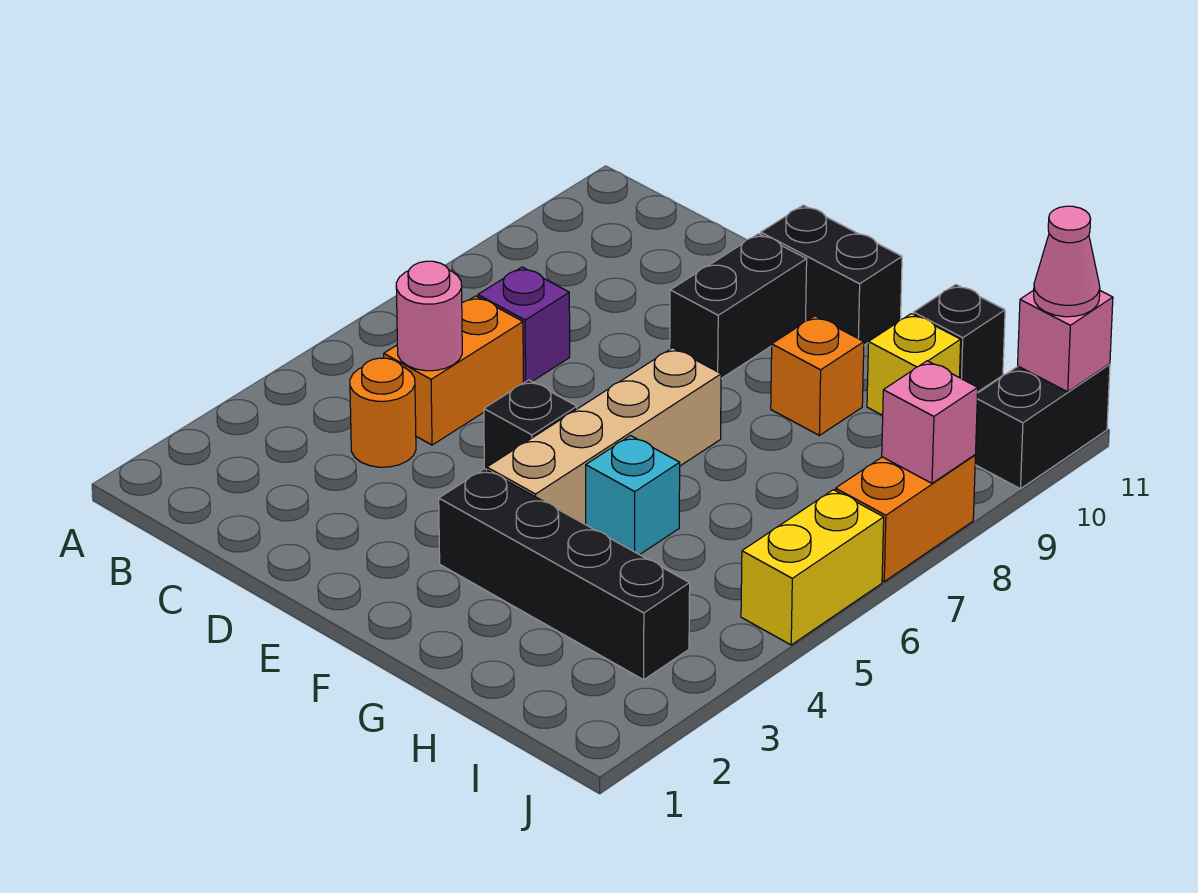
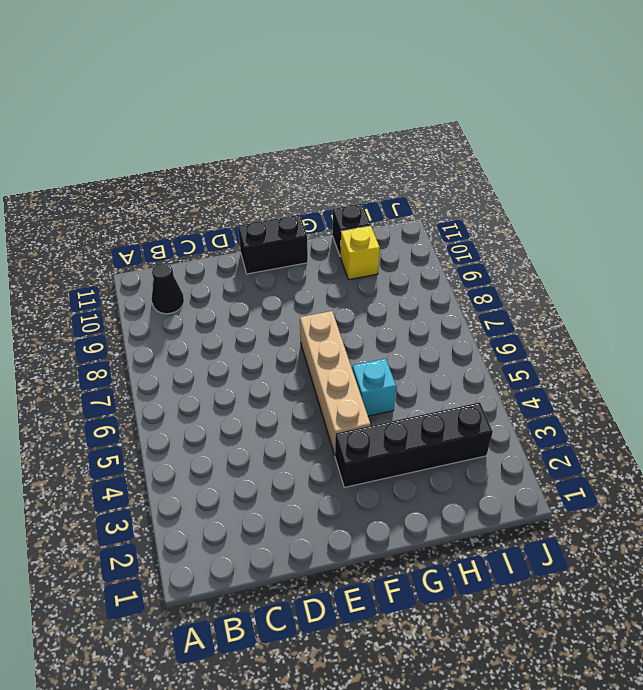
black cone B10 level 1 -> none
none -> orange round brick C4 level 1
none -> orange brick C5:C6 level 1
none -> purple brick C7 level 1

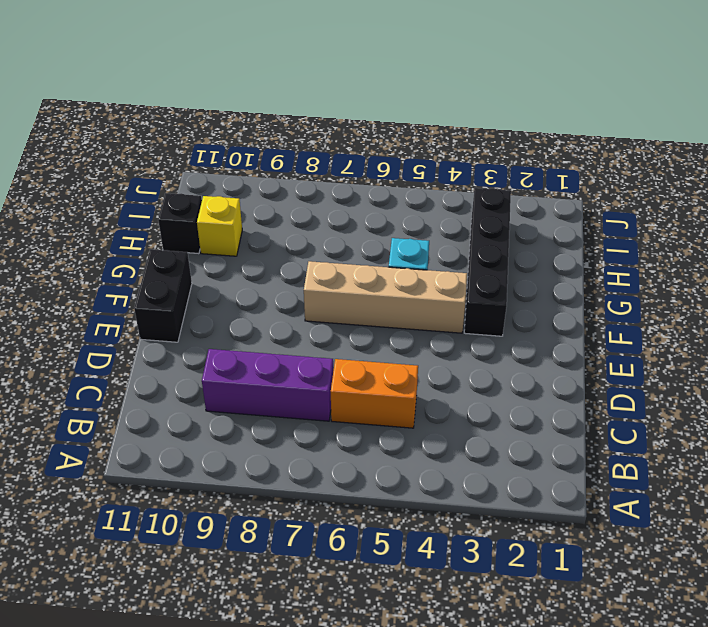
purple brick C7:C9 level 1 -> purple brick C7 level 1
none -> orange round brick C4 level 1
none -> black brick E5 level 1
none -> black brick E9:E10 level 1

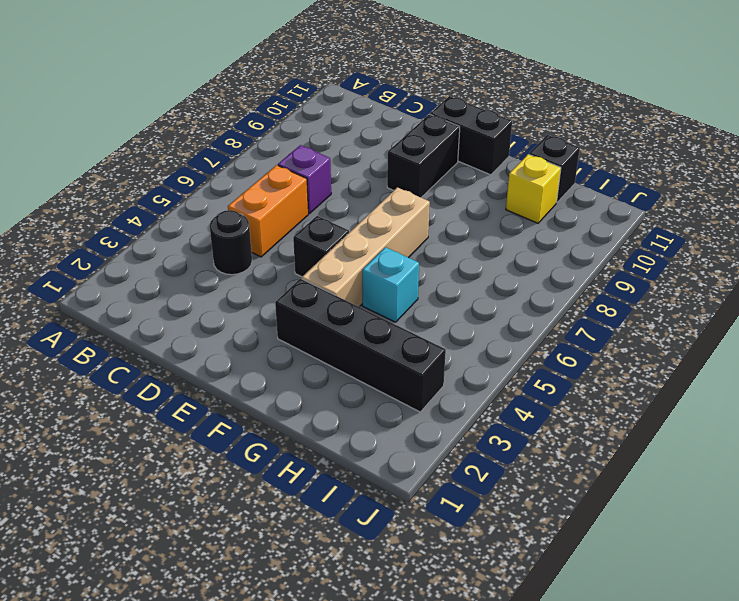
black round brick C4 level 1 -> orange round brick C4 level 1
none -> orange brick G9 level 1
none -> yellow brick J5:J6 level 1
none -> orange brick J7:J8 level 1

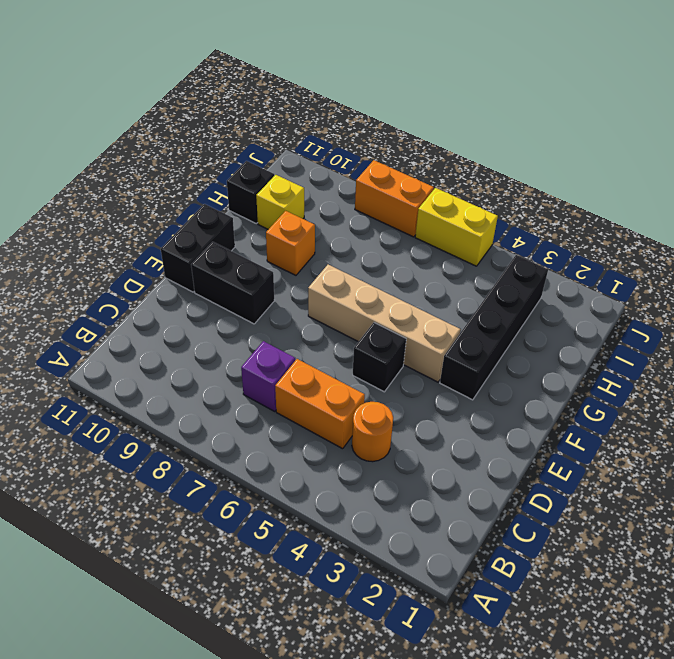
none -> cyan brick G5 level 1
none -> black brick J10:J11 level 1
none -> pink round brick C5 level 2

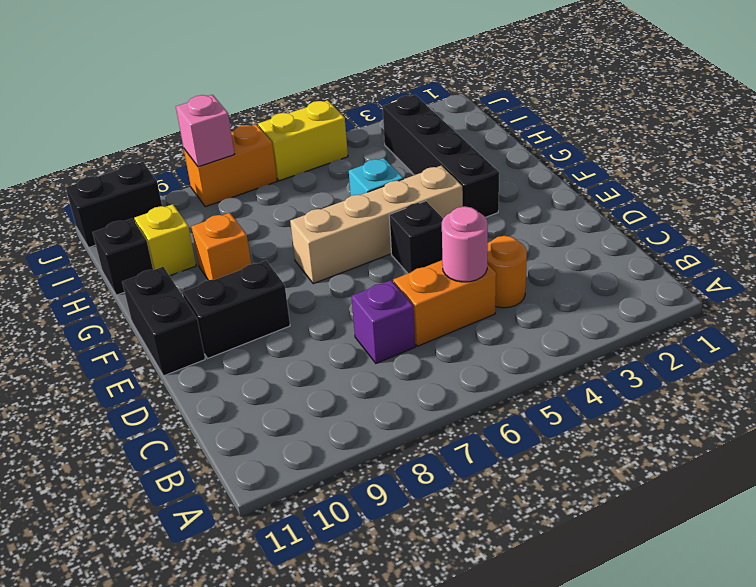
none -> pink brick J11 level 2
none -> pink cone J11 level 3

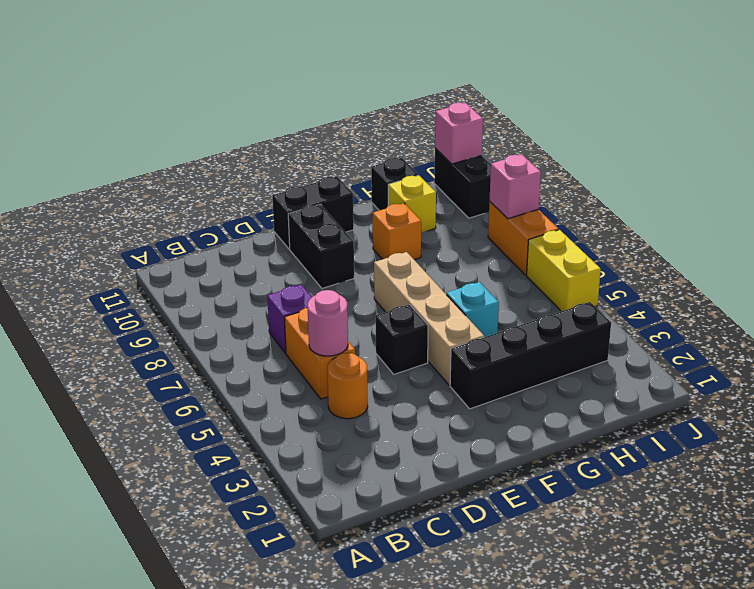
none -> pink cone J11 level 3

